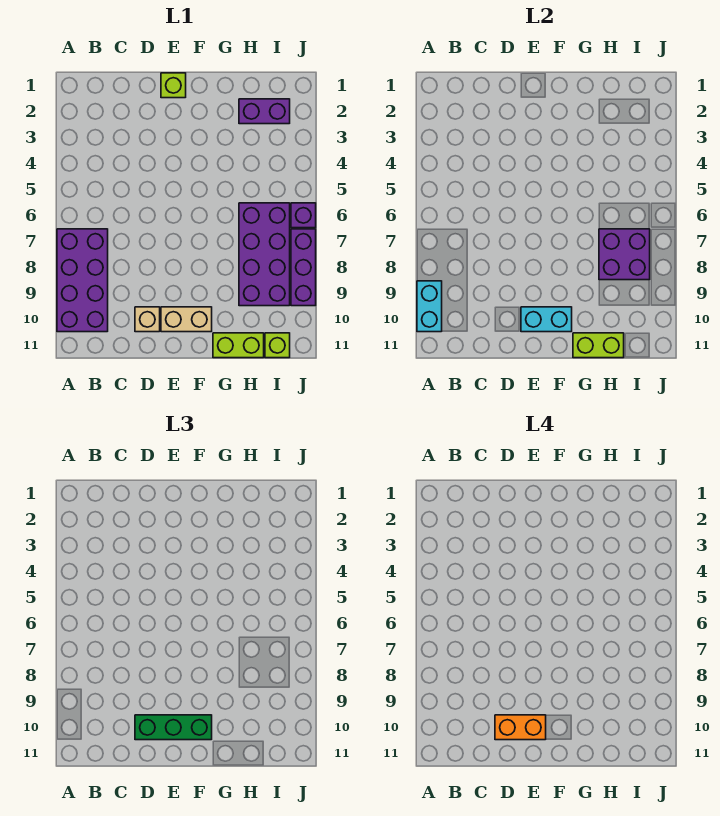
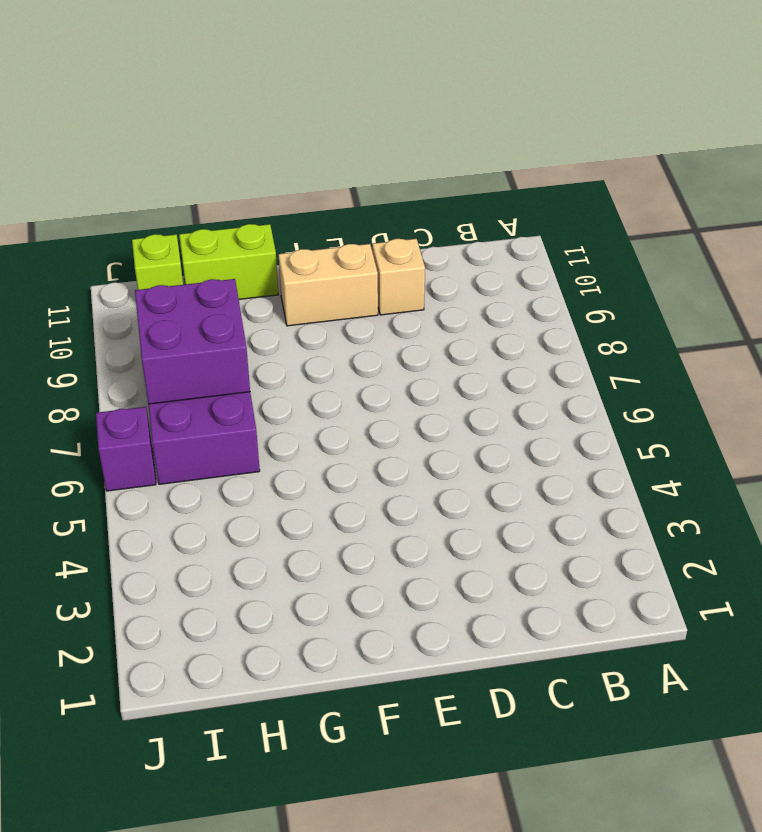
none -> purple brick A7:B10 level 1
none -> lime brick E1 level 1
none -> purple brick H2:I2 level 1

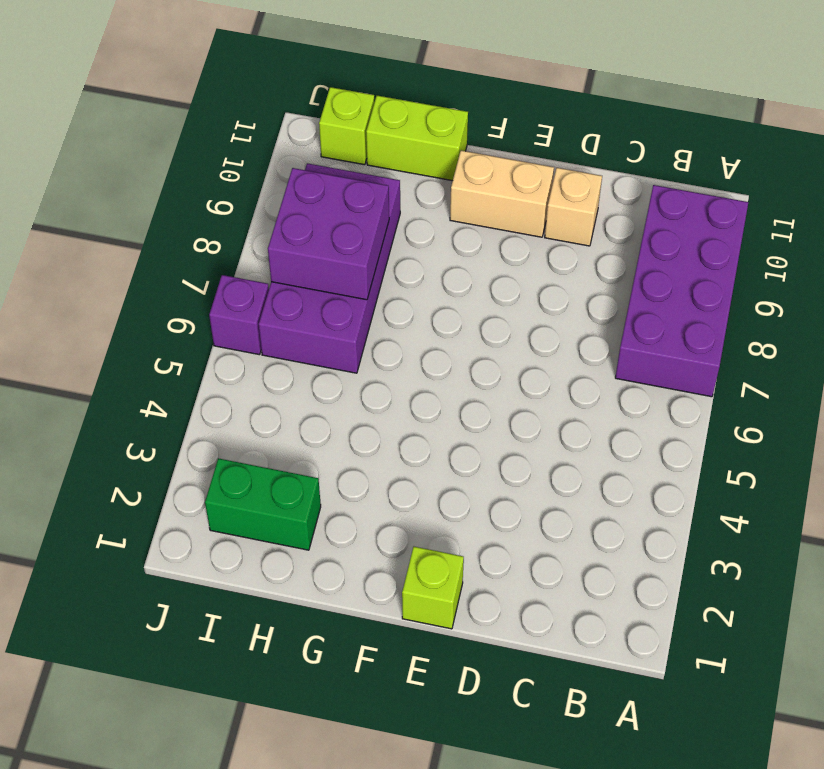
green brick H2:I2 level 1 -> purple brick H2:I2 level 1
none -> purple brick J7:J9 level 1
none -> cyan brick A9:A10 level 2
none -> cyan brick E10:F10 level 2

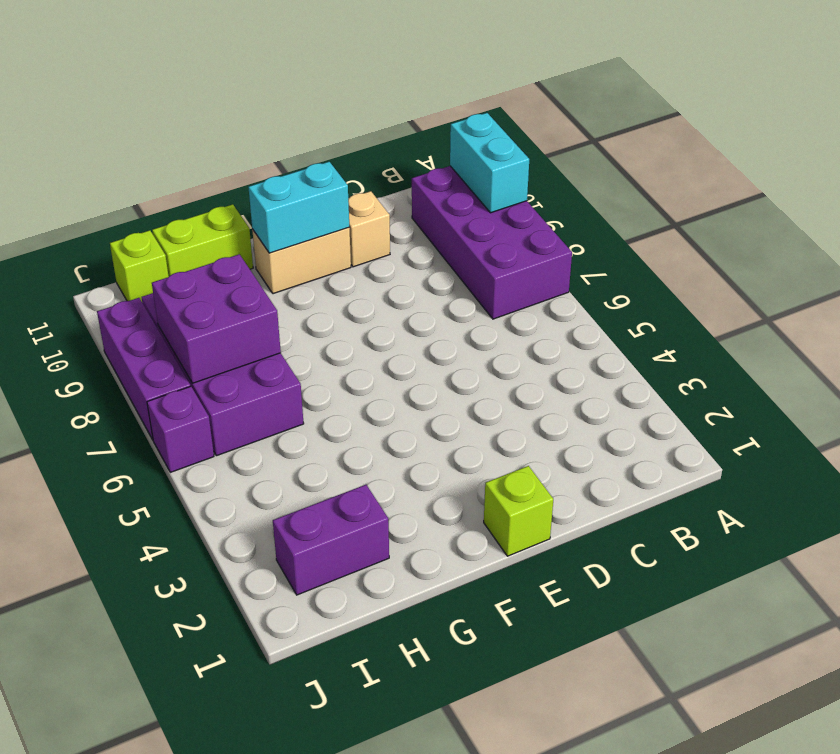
none -> lime brick G11:H11 level 2
none -> green brick D10:F10 level 3
none -> orange brick D10:E10 level 4

